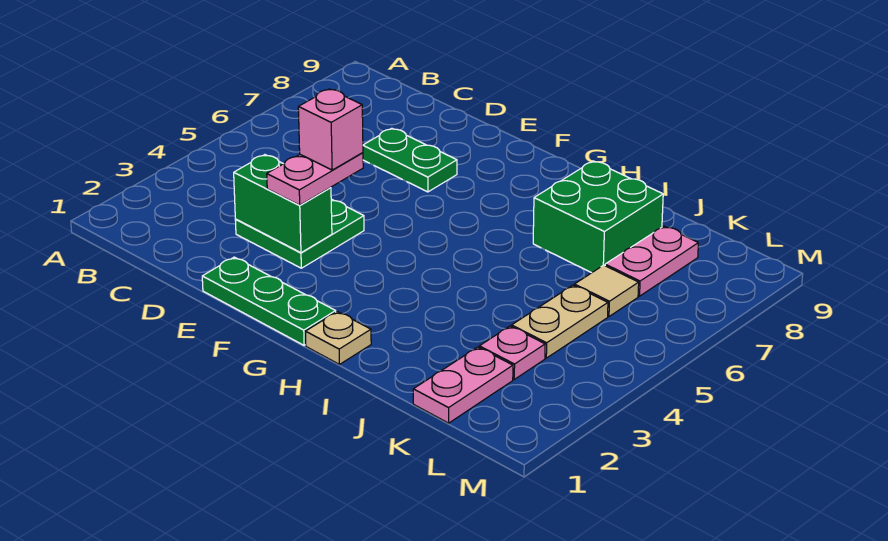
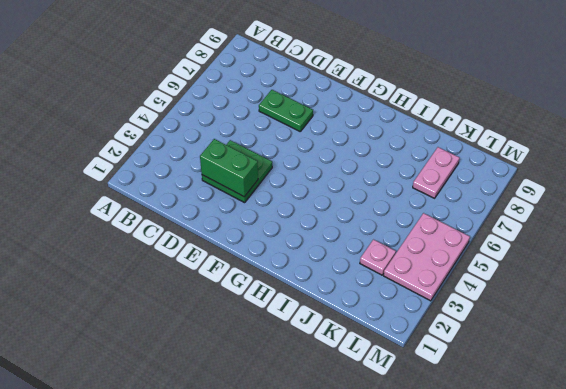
pink plate L3:M5 level 1 -> none
none -> green plate E1:G1 level 1
none -> tan plate H1 level 1
none -> green brick I7:J8 level 1

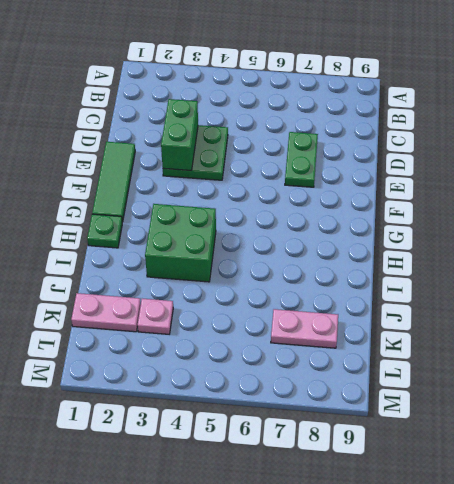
green tile E1:G1 level 1 -> green plate E1:G1 level 1
green plate H1 level 1 -> tan plate H1 level 1
green brick H3:I4 level 1 -> green brick I7:J8 level 1
none -> tan plate K4:K5 level 1
none -> tan tile K6 level 1
none -> pink plate E3:E4 level 3

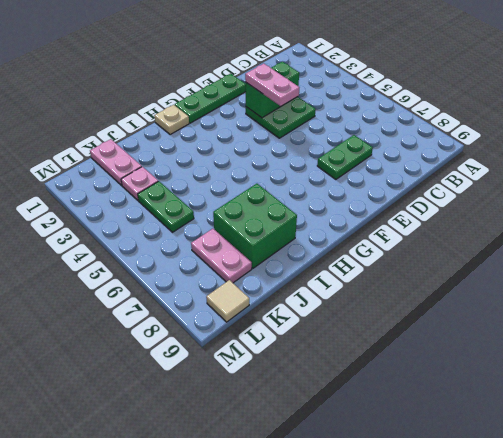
green plate K4:K5 level 1 -> tan plate K4:K5 level 1
tan tile L9 level 1 -> tan tile K6 level 1
none -> pink brick E4 level 4

